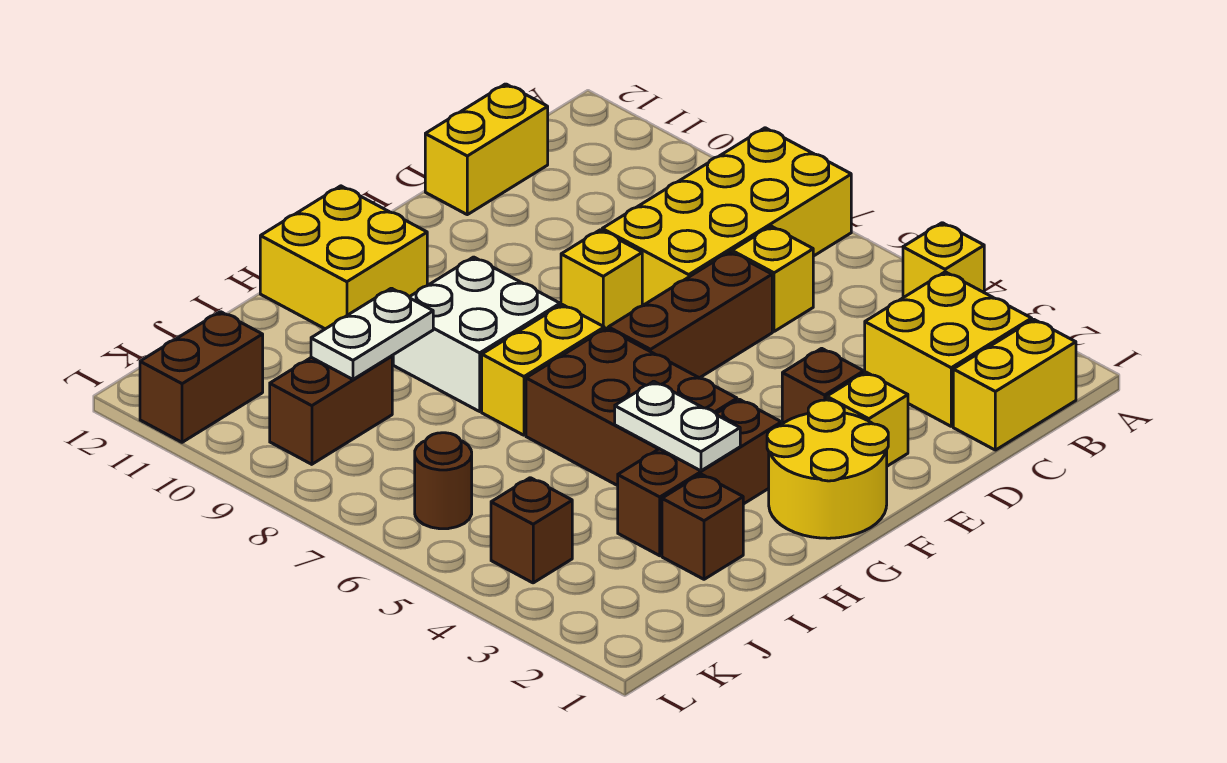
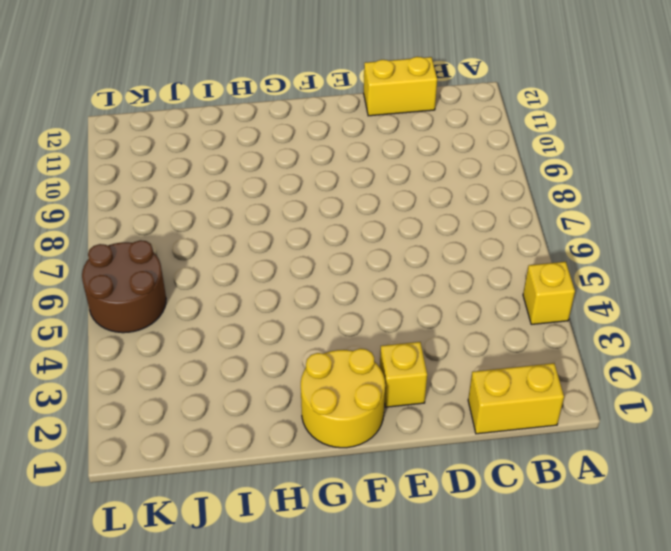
brown round brick K5:L6 level 1 -> brown round brick K6 level 1
none -> yellow brick A7:D8 level 1
none -> yellow brick B2:C3 level 1
none -> yellow brick C6 level 1

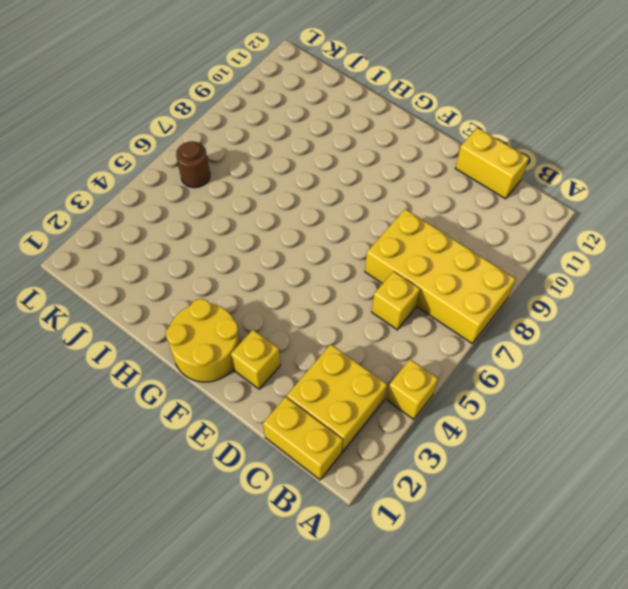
none -> brown brick D6:F6 level 1
none -> brown brick E3 level 1
none -> yellow brick E8 level 1

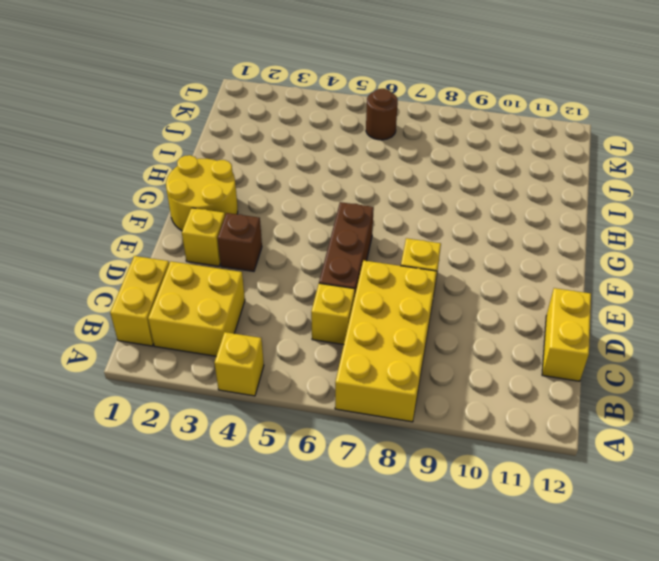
none -> brown brick G3:I3 level 1
none -> brown brick G4:H6 level 1
none -> yellow brick G7:H7 level 1

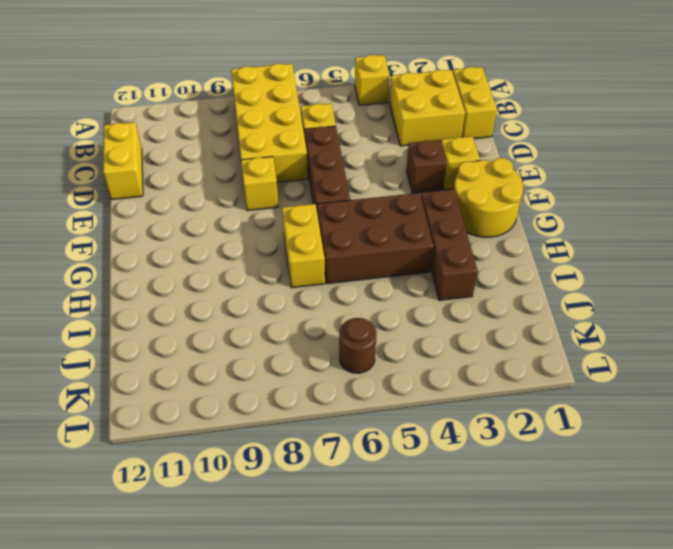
none -> white brick G8:H9 level 1
none -> yellow brick G11:H12 level 1
none -> brown brick I2 level 1

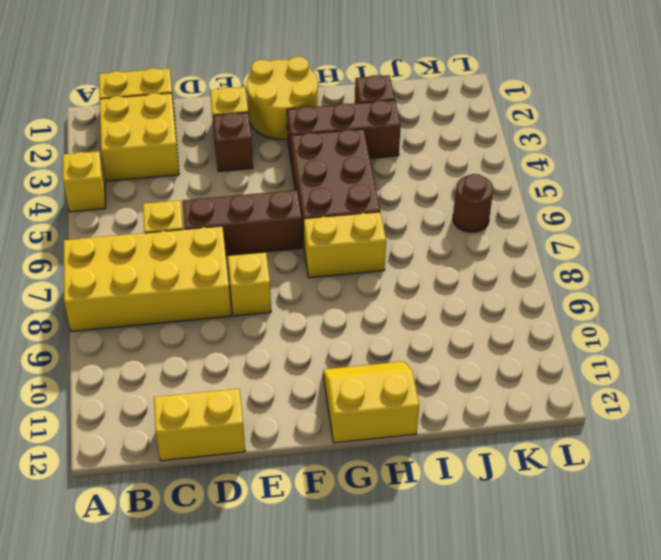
yellow slope G11:H12 level 1 top 12 -> yellow brick G11:H12 level 1
none -> white brick G8:H9 level 1
none -> brown brick J9:K9 level 1
none -> brown brick K4 level 1

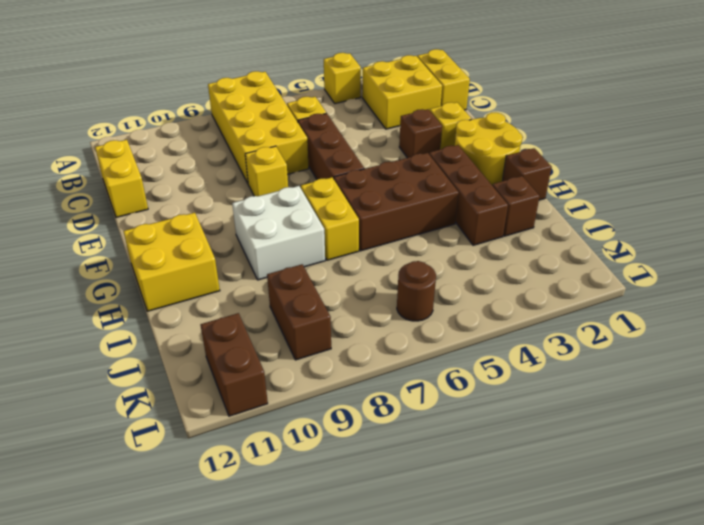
brown brick H1 level 1 -> brown brick K4 level 1
none -> white plate H3:H4 level 2
none -> white plate I9:J9 level 2

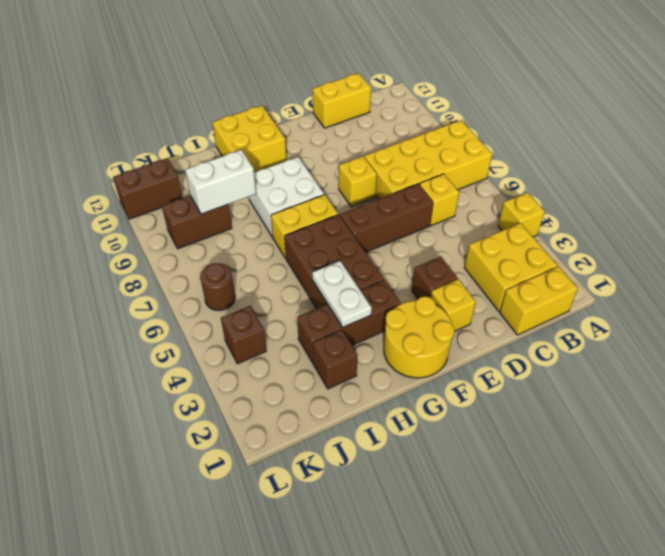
white brick I9:J9 level 2 -> white plate I9:J9 level 2

